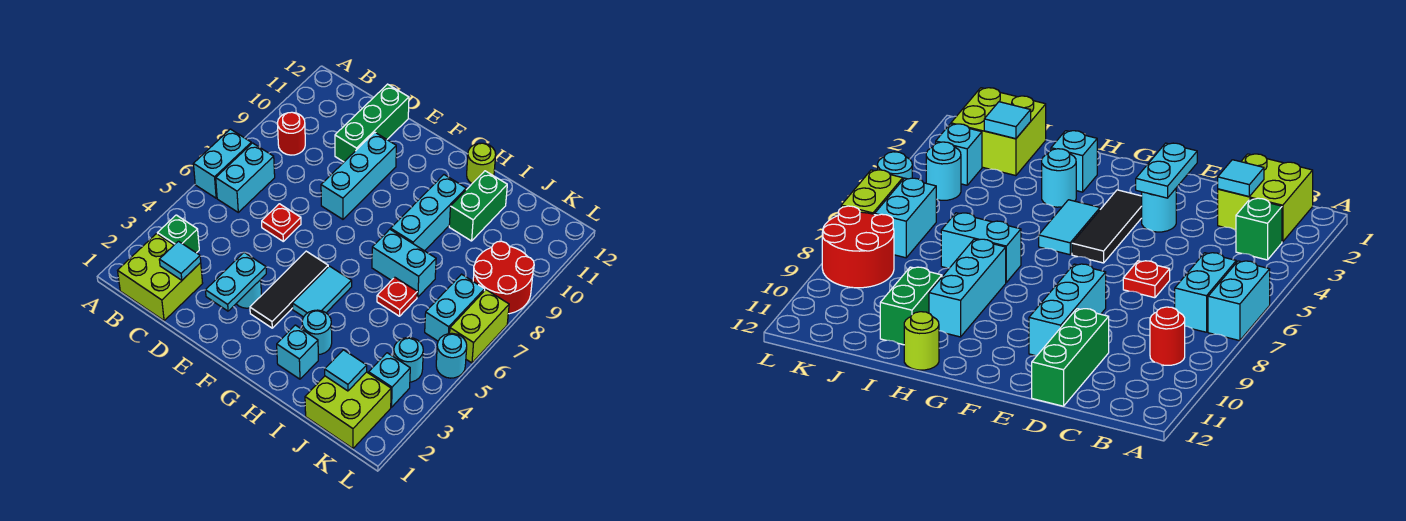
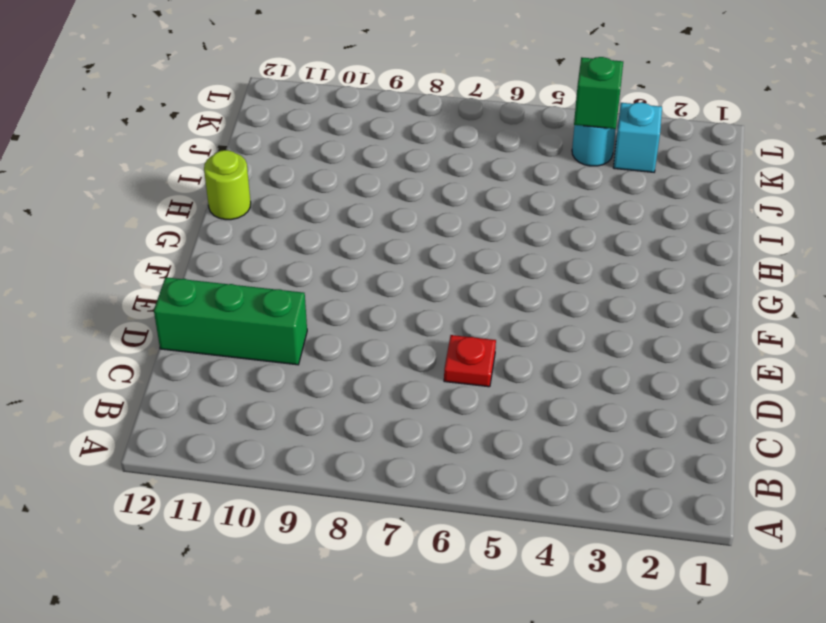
green brick K4 level 2 -> green brick B3 level 1
none -> cyan brick A6:A7 level 1
none -> lime brick B1:C2 level 1
none -> cyan brick B6:B7 level 1

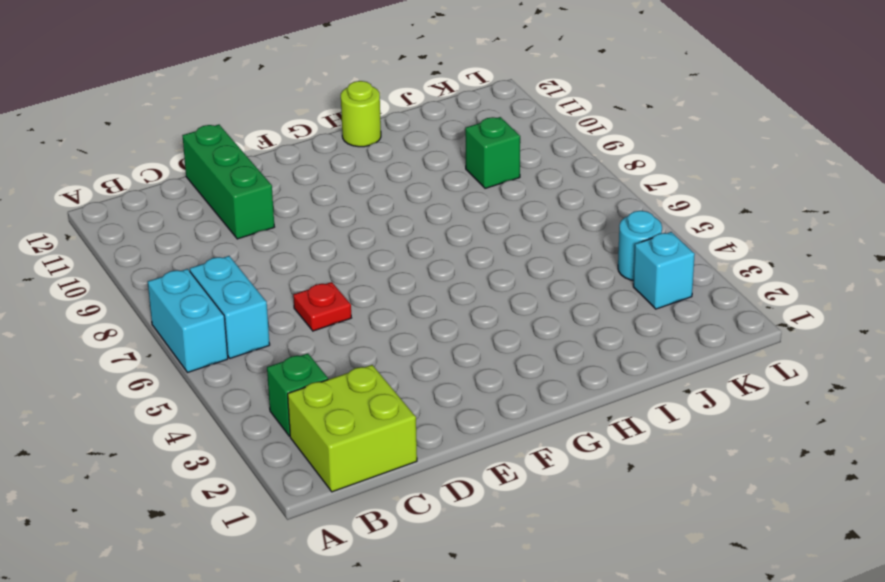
green brick J9 level 1 -> none
none -> red round brick B9 level 1
none -> cyan round brick E3 level 1
none -> cyan brick E8:E10 level 1

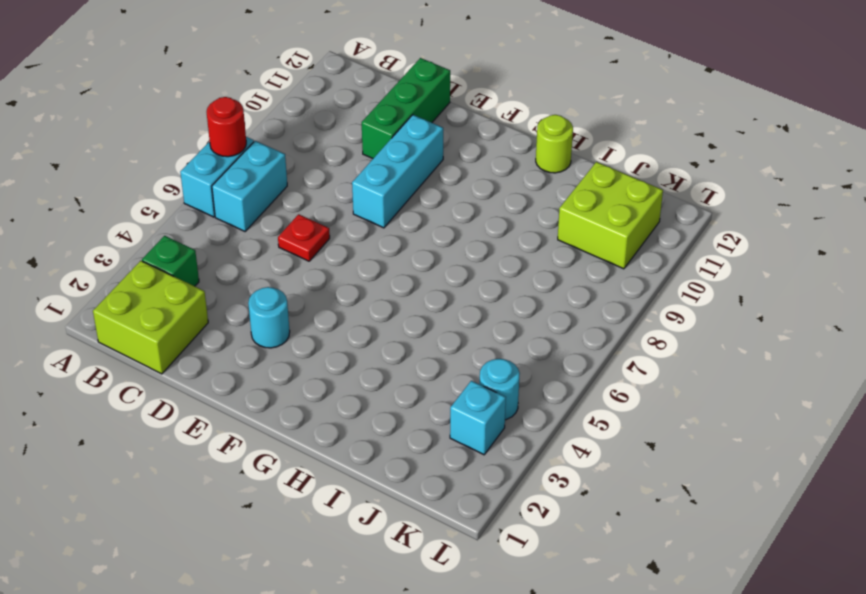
red round brick A7 level 2 -> red round brick B9 level 1
lime brick J10:K11 level 1 -> lime brick J1:K2 level 1
none -> black tile F3:F5 level 1
none -> cyan tile G4:G5 level 1
none -> cyan brick H2 level 1

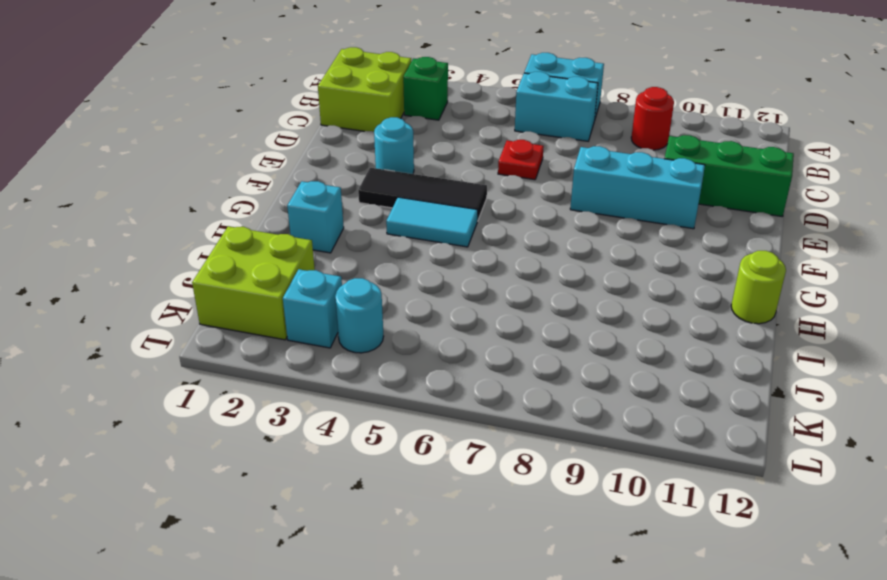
none -> cyan round brick H3 level 1
none -> cyan brick H7:I7 level 1
none -> cyan brick H8:H10 level 1

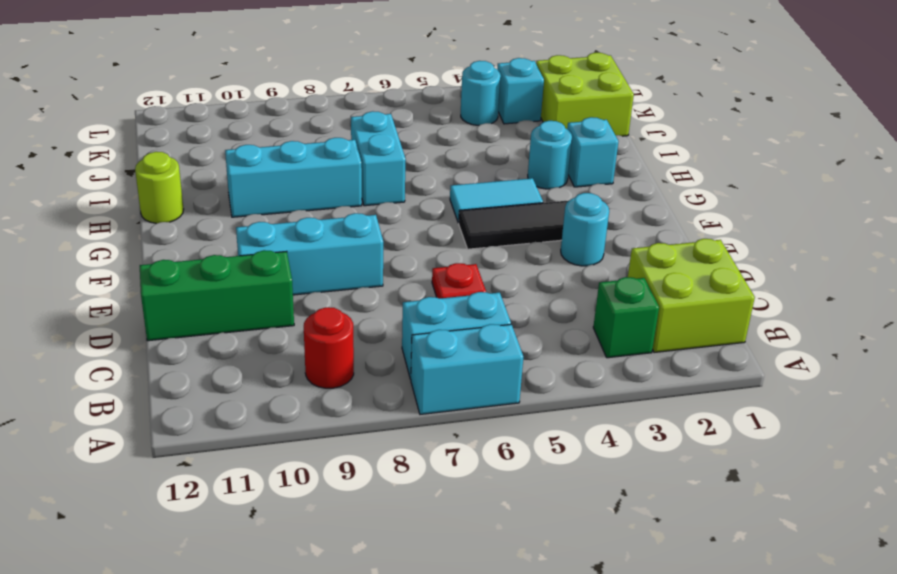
none -> red plate I6 level 1
none -> green brick I10:I11 level 1
none -> cyan brick K6:K7 level 1

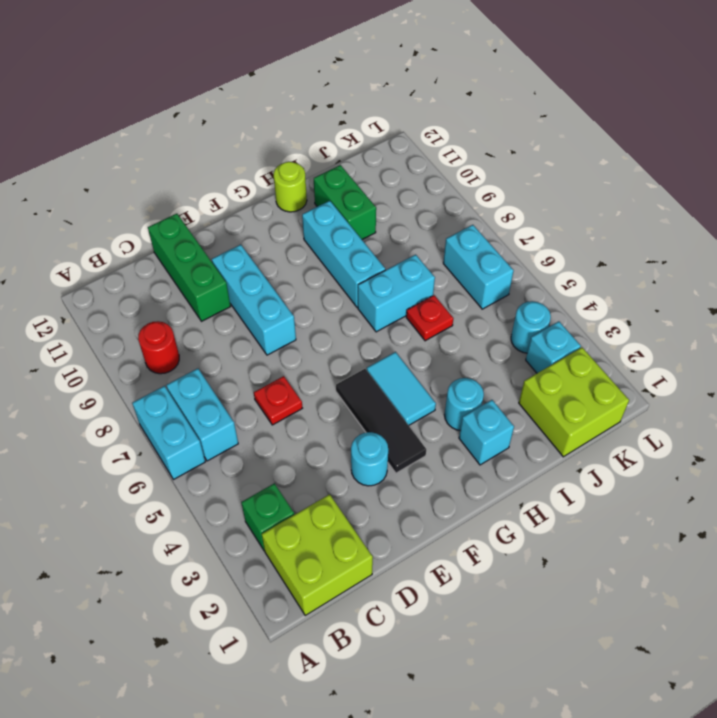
none -> red round brick K8:L9 level 1
none -> cyan round brick L5 level 1
none -> lime brick L6:L7 level 1

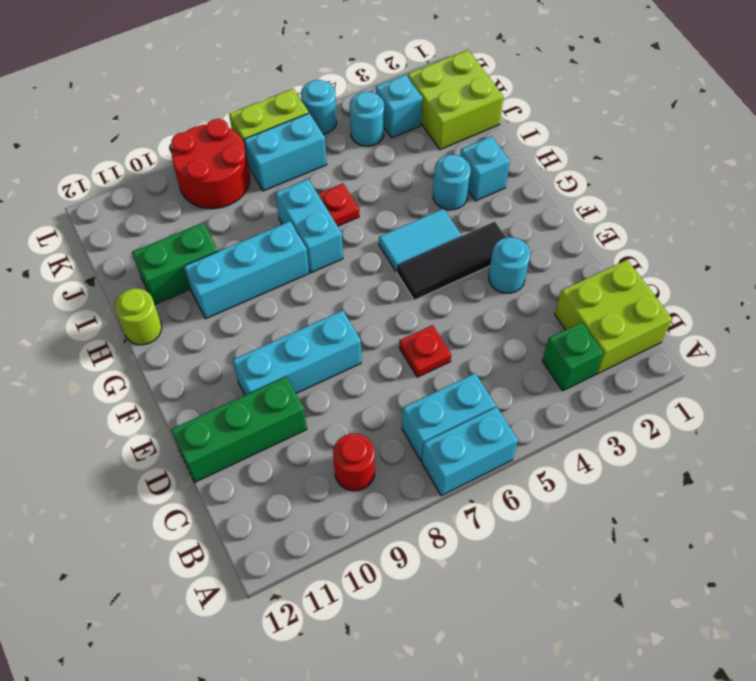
none -> cyan tile C2 level 2
none -> cyan plate E2:E3 level 2
none -> cyan tile J2 level 2

